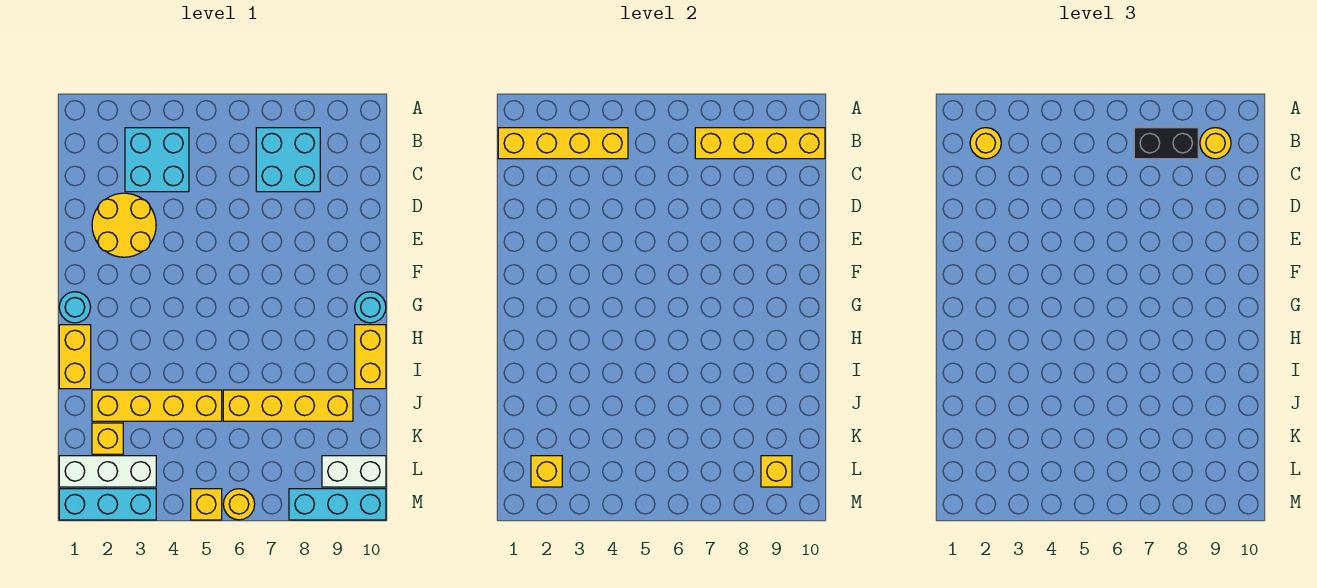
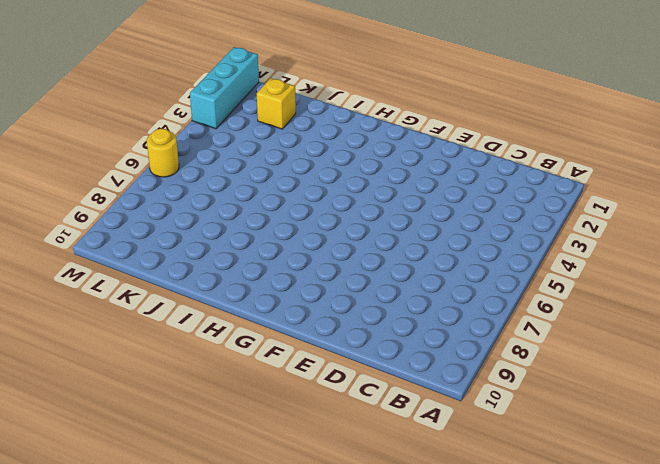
none -> cyan brick B3:C4 level 1
none -> cyan brick B7:C8 level 1
none -> yellow round brick D2:E3 level 1

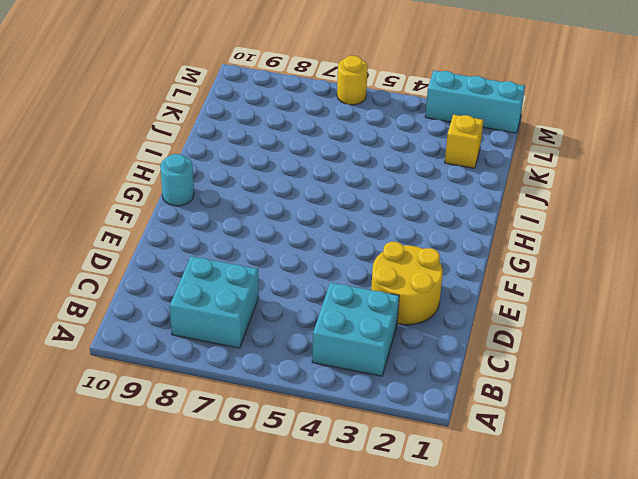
none -> cyan round brick G1 level 1
none -> yellow brick H1:I1 level 1
none -> yellow brick H10:I10 level 1

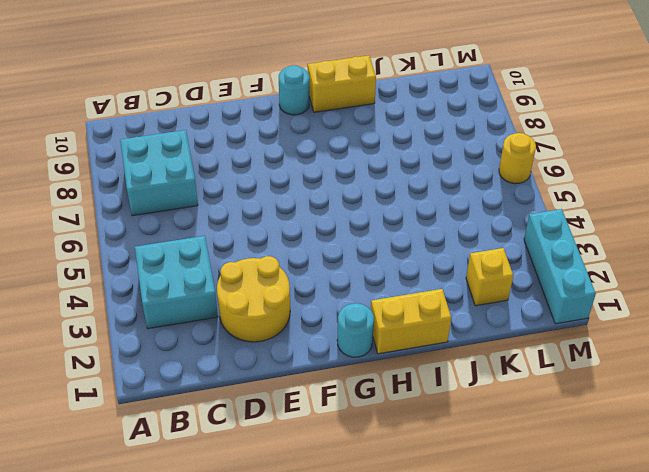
none -> yellow brick J2:J5 level 1
none -> yellow brick J6:J9 level 1
none -> white brick L1:L3 level 1

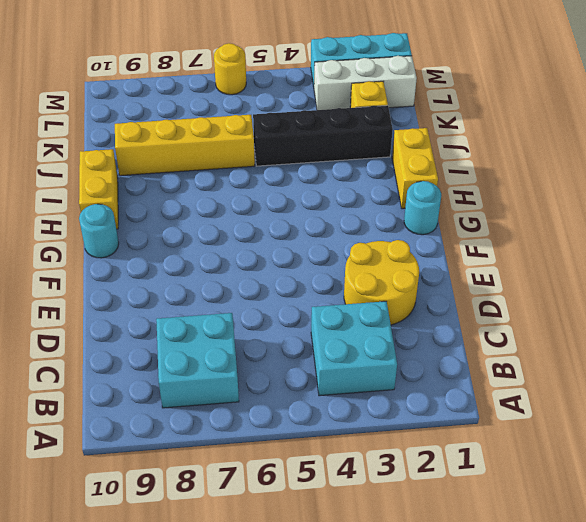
black brick J2:J5 level 1 -> yellow brick J2:J5 level 1
none -> white brick L9:L10 level 1
none -> yellow brick M5 level 1
none -> cyan brick M8:M10 level 1

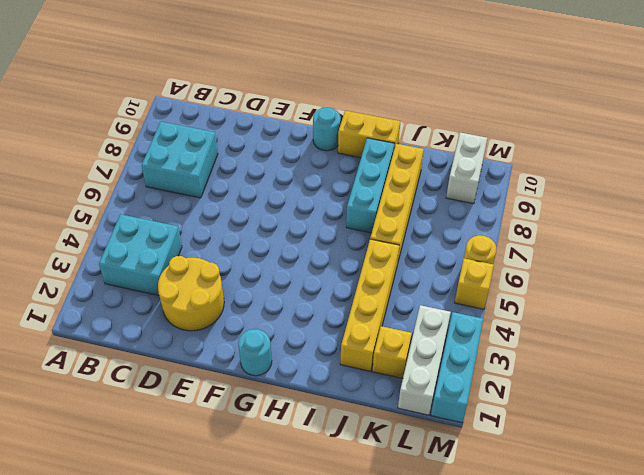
cyan brick I7:I9 level 1 -> cyan brick M8:M10 level 1
none -> yellow brick H1:I1 level 1
none -> yellow brick B1:B4 level 2
none -> yellow brick B7:B10 level 2

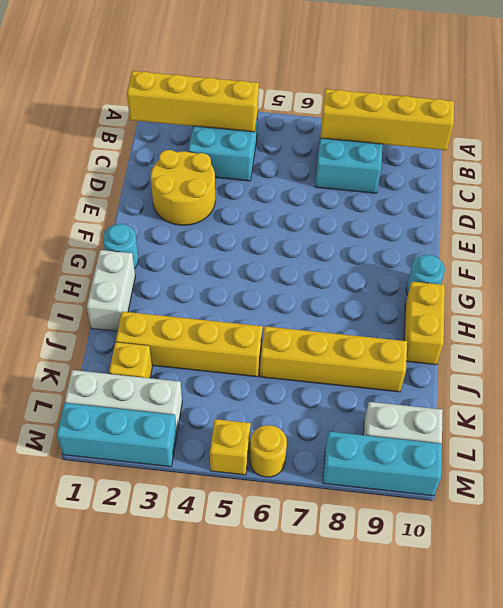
white brick H1:I1 level 1 -> yellow brick H1:I1 level 1
none -> yellow brick L2 level 2
none -> yellow brick L9 level 2
none -> yellow round brick B2 level 3

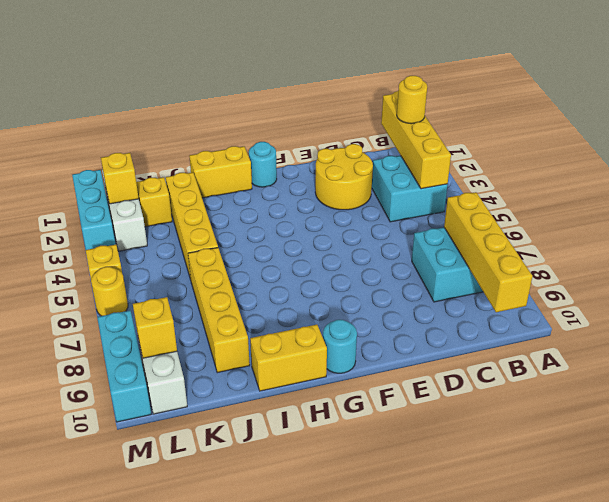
none -> black brick B7:B8 level 3
none -> yellow round brick B9 level 3

